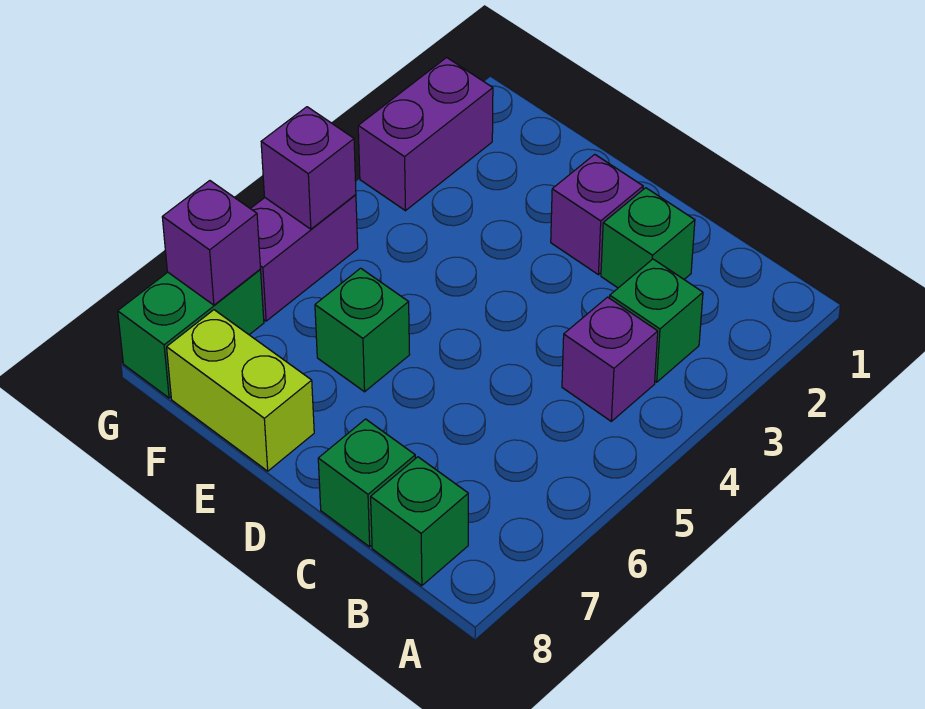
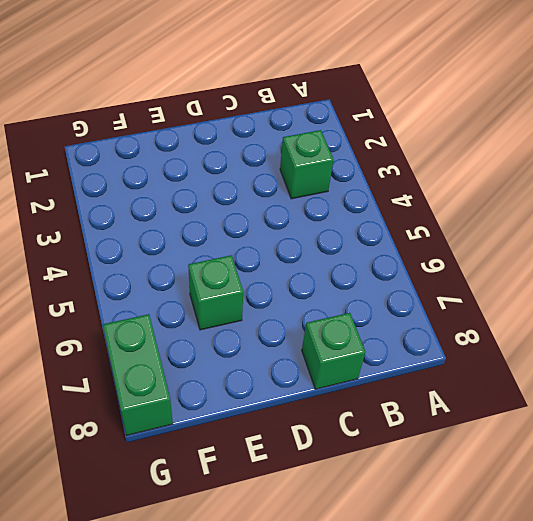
none -> purple brick B4 level 1
none -> green brick B8 level 1
none -> green brick C2 level 1

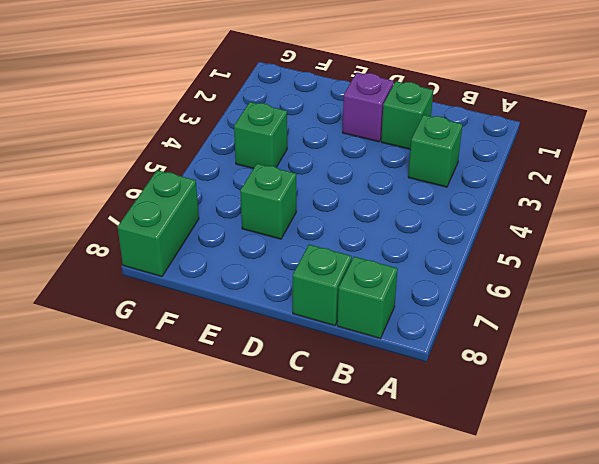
green brick F4 level 1 -> none
none -> purple brick B4 level 1
none -> lime brick E8:F8 level 1
none -> purple brick G2:G3 level 1

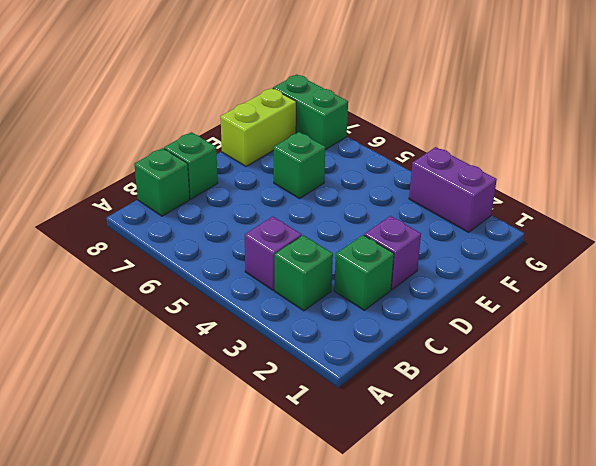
none -> purple brick G5:G6 level 1
none -> purple brick G5 level 2
none -> purple brick G7 level 2

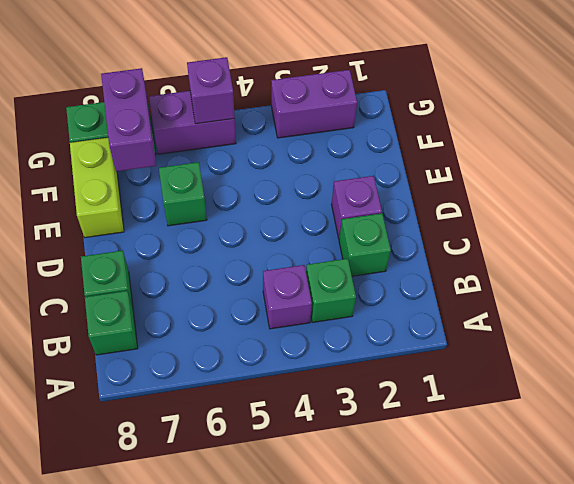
purple brick F7:G7 level 2 -> purple brick G7 level 2

